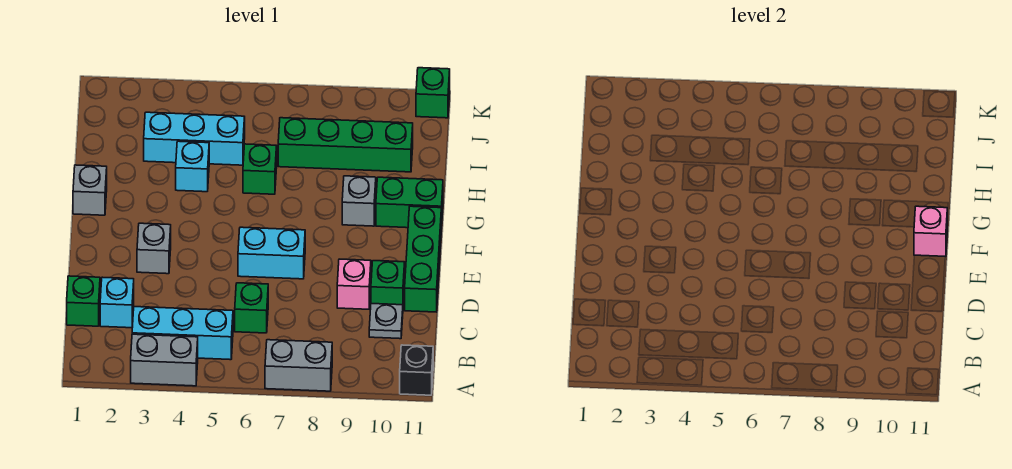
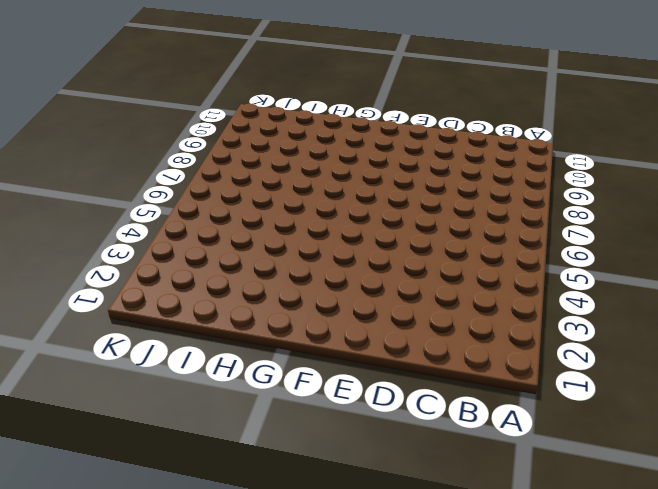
none -> grey brick A3:A4 level 1
none -> grey brick A7:A8 level 1
none -> black brick A11 level 1

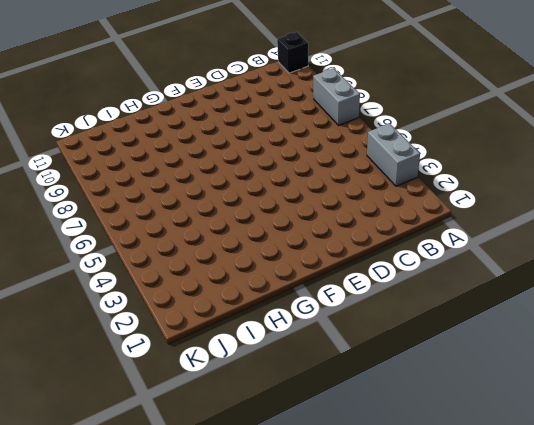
none -> cyan brick B3:B5 level 1
none -> green brick C1 level 1
none -> cyan brick C2 level 1

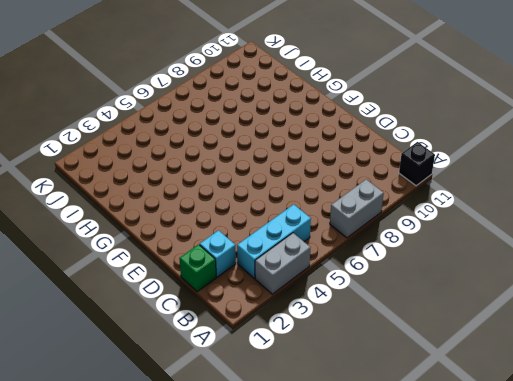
none -> green brick C6 level 1
none -> grey plate C10 level 1
none -> pink brick D9 level 1

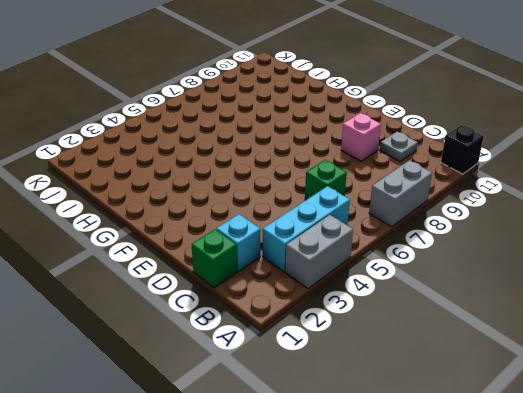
none -> green brick D10 level 1
none -> green brick D11:F11 level 1
none -> grey brick E3 level 1

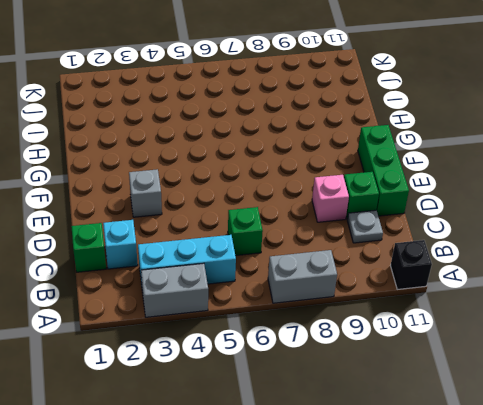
none -> cyan brick E6:E7 level 1
none -> grey brick G1 level 1
none -> grey brick G9 level 1

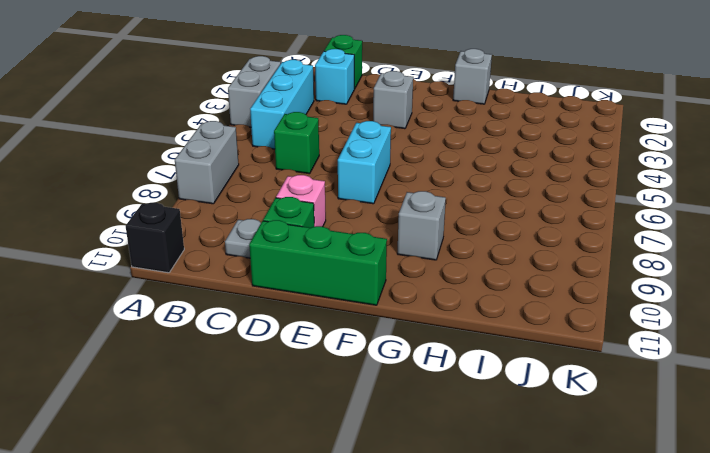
none -> green brick G10:G11 level 1
none -> cyan brick H4 level 1
none -> green brick H6 level 1

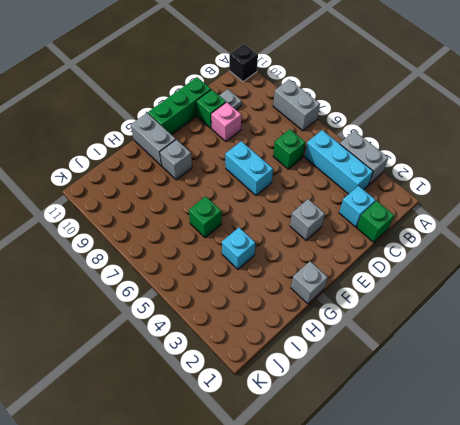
grey brick G10:G11 level 1 -> green brick G10:G11 level 1
none -> cyan brick I3:I5 level 1
none -> green brick I7:I10 level 1
none -> green brick K11 level 1

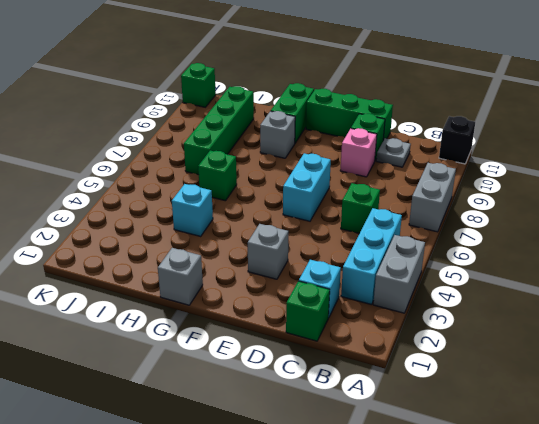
none -> cyan brick I3:I5 level 1
none -> pink brick F11 level 2

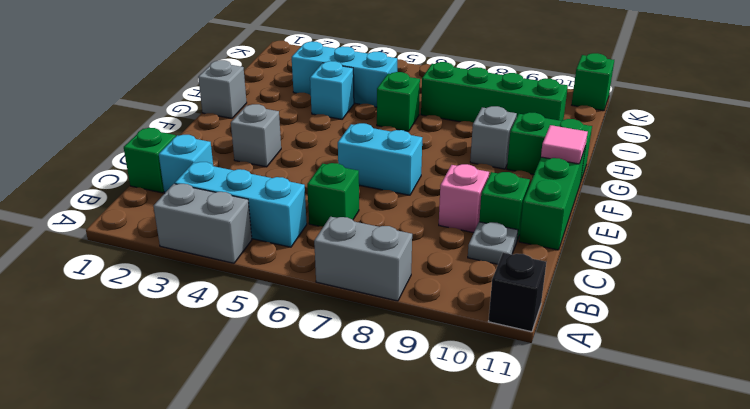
pink tile F11 level 2 -> pink brick F11 level 2

